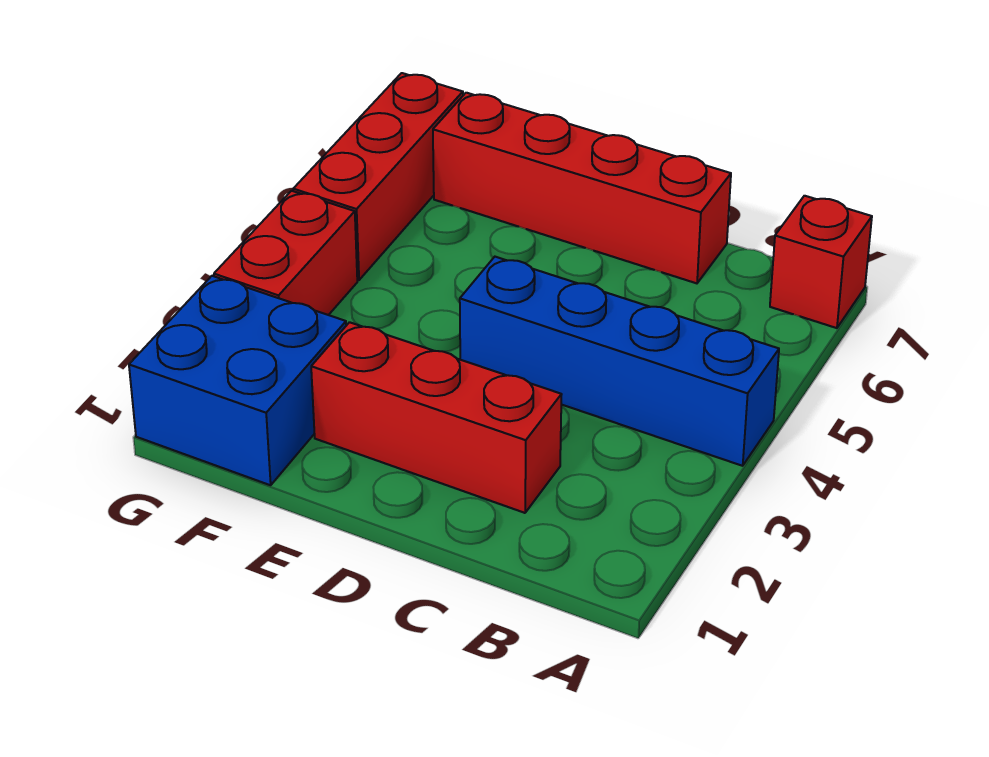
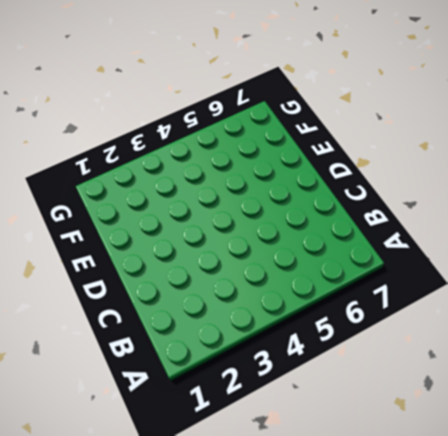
none -> blue brick A4:D4 level 1
none -> red brick A7 level 1

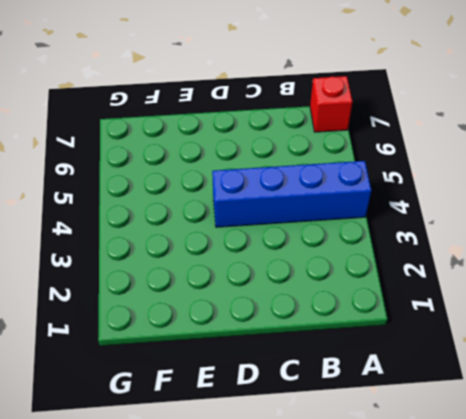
none -> red brick C2:E2 level 1
none -> red brick C7:F7 level 1

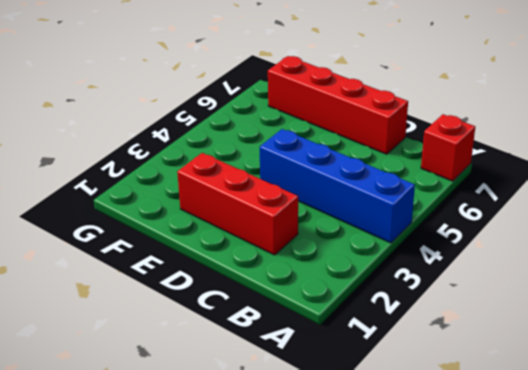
none -> blue brick F1:G2 level 1
none -> red brick G3:G4 level 1

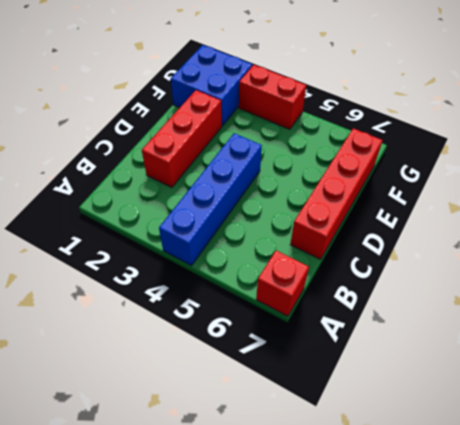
none -> red brick G5:G7 level 1

